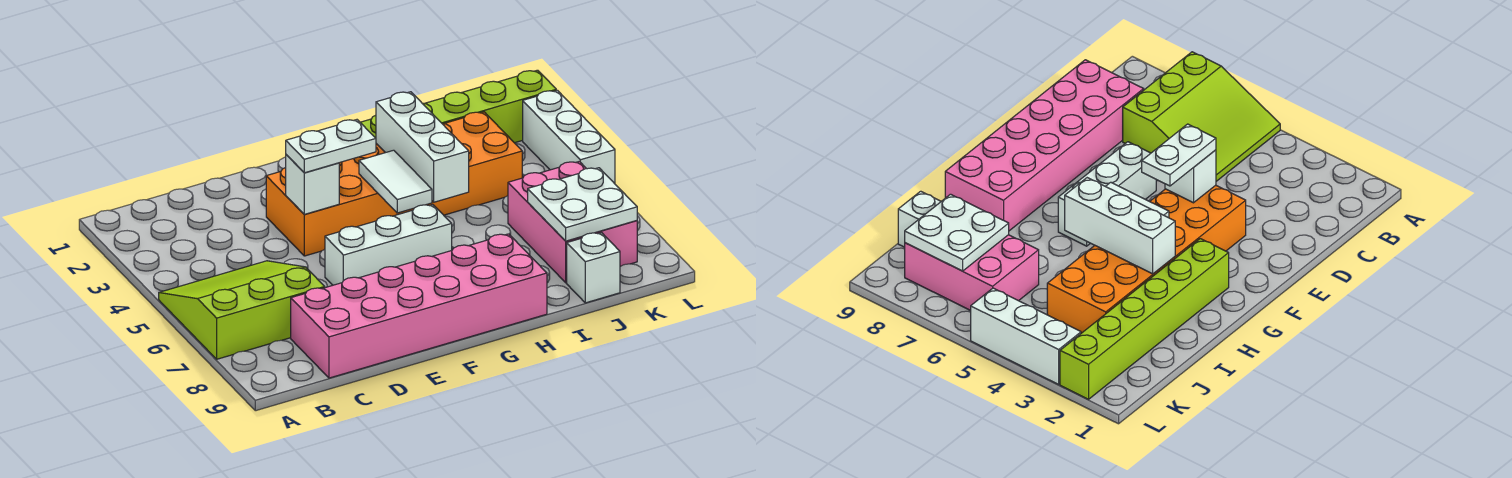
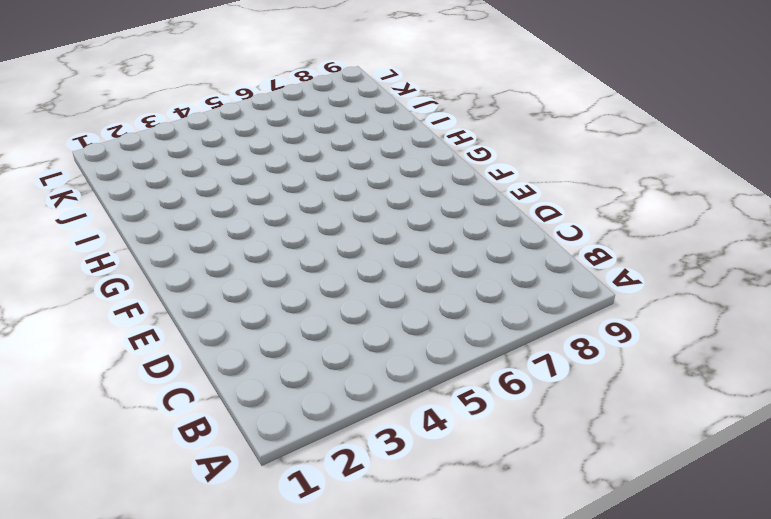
none -> lime slope A5:C7 level 1 top 7
none -> pink brick C8:H9 level 1
none -> orange brick E3:J4 level 1

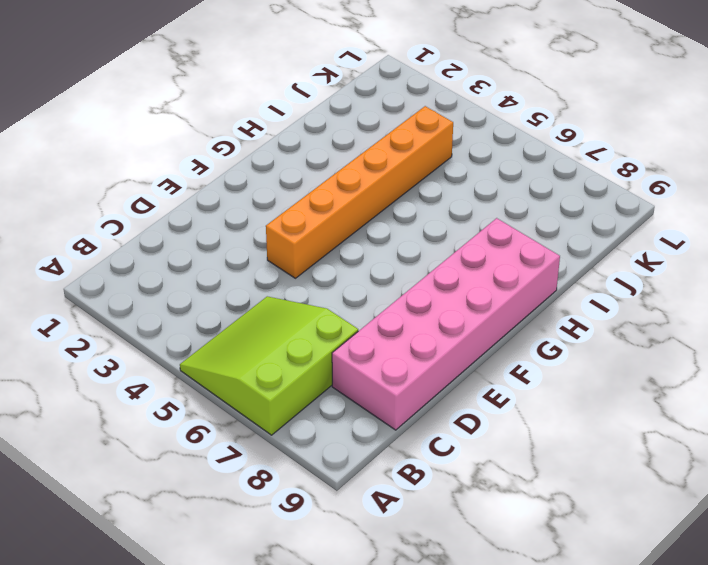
orange brick E4:J4 level 1 -> orange brick E3:J4 level 1
none -> white brick E6:G6 level 1
none -> lime brick G2:L2 level 1
none -> pink brick J6:K8 level 1

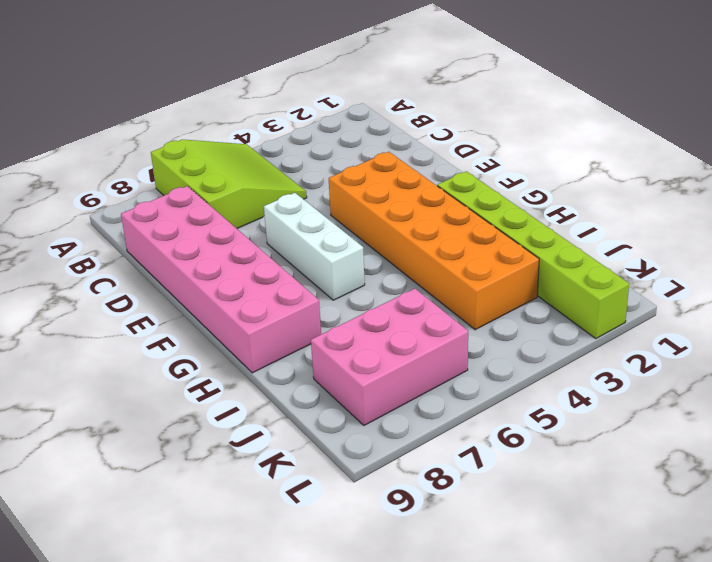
none -> white brick J9 level 1
none -> white brick L3:L5 level 1
none -> white brick E4 level 2

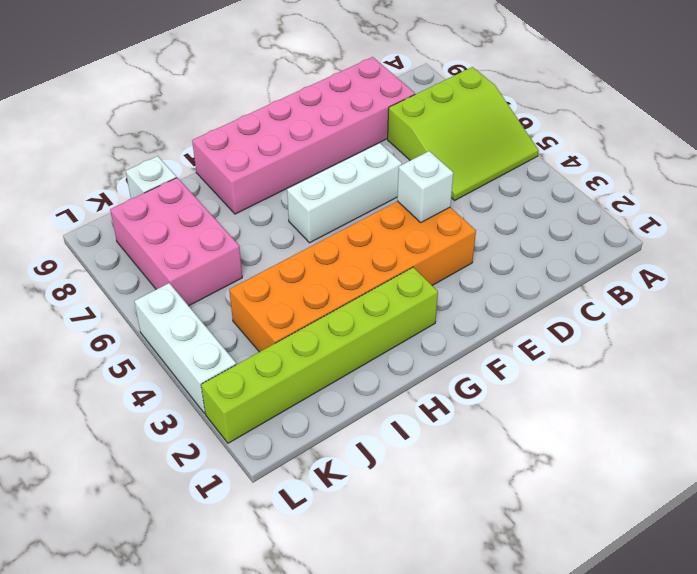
none -> white tile G4:G5 level 2
none -> white brick H3:H5 level 2
none -> white plate J7:K8 level 2

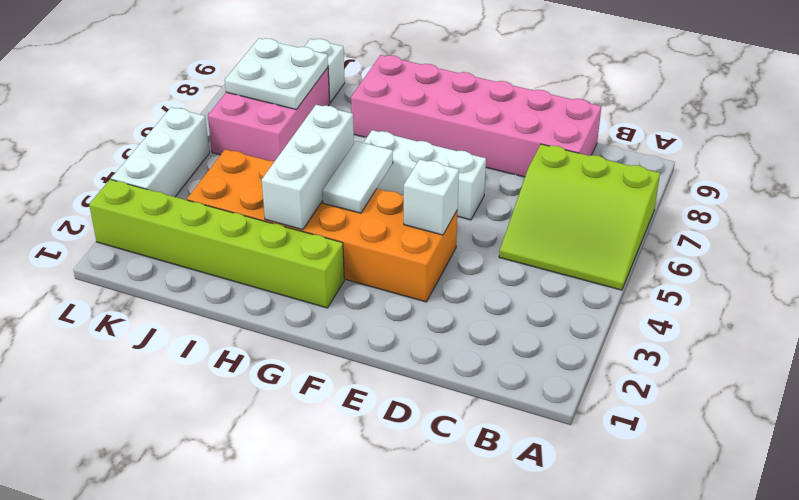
none -> white plate E4:F4 level 3

